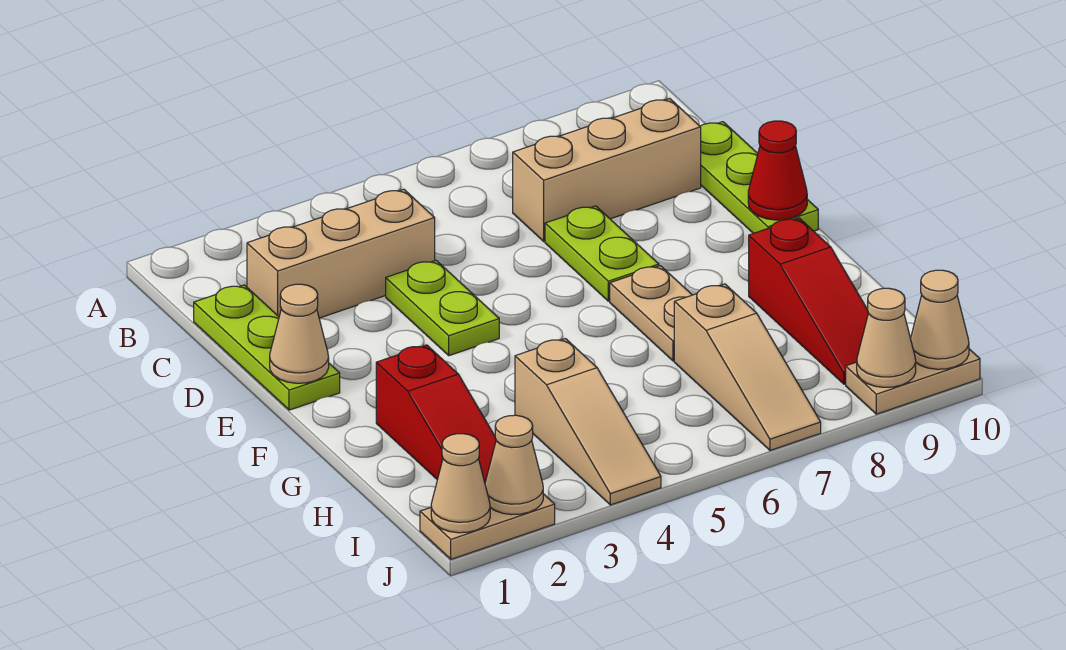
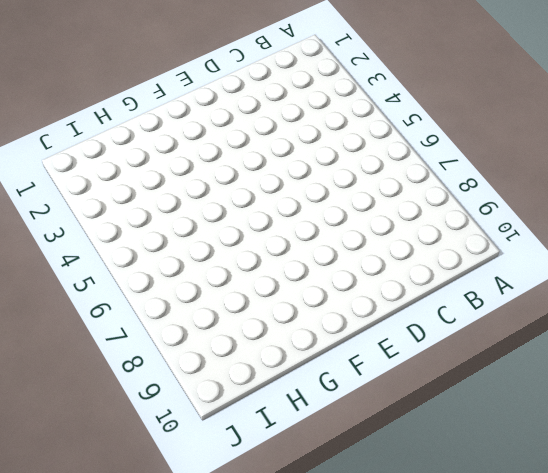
none -> lime plate C1:E1 level 1
none -> tan brick C2:C4 level 1
none -> tan brick C7:C9 level 1

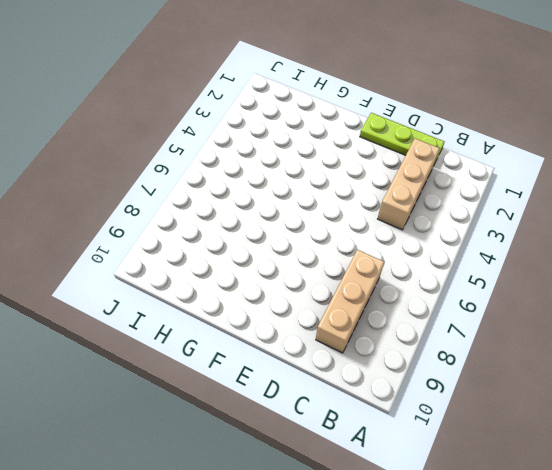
none -> lime plate C10:E10 level 1
none -> lime plate D4:E4 level 1
none -> lime plate D7:E7 level 1

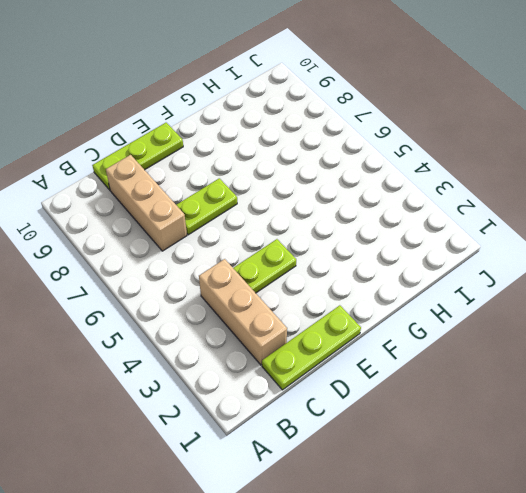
none -> tan plate F7:G7 level 1
none -> red slope G2:I2 level 1 top G
none -> red slope G9:I9 level 1 top G

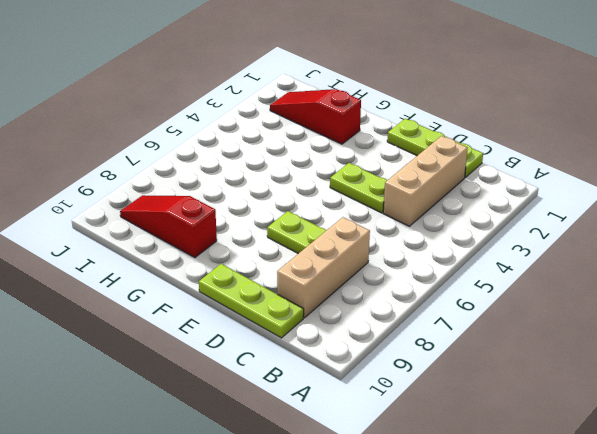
none -> tan plate F7:G7 level 1
none -> tan slope H4:J4 level 1 top H
none -> tan slope H7:J7 level 1 top H

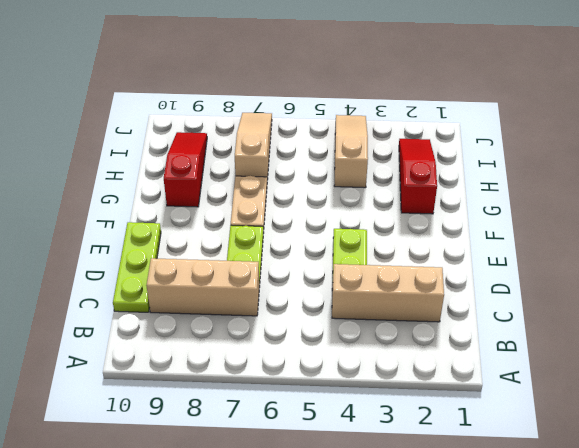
none -> lime plate C1:E1 level 1
none -> tan plate J1:J2 level 1
none -> tan plate J9:J10 level 1

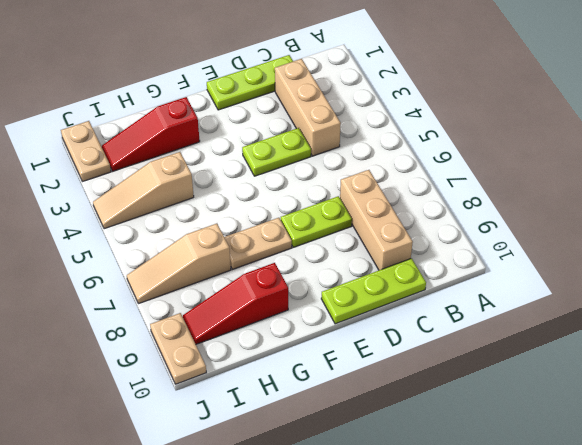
none -> tan cone E1 level 2
none -> red cone E10 level 2
none -> tan cone J1 level 2

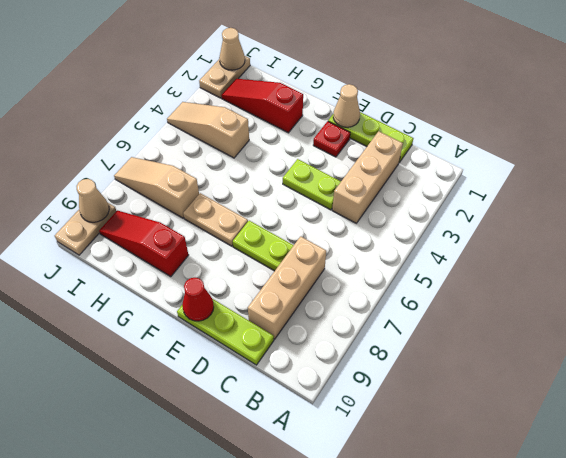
red plate E2 level 1 -> none
none -> tan cone J2 level 2
none -> tan cone J10 level 2

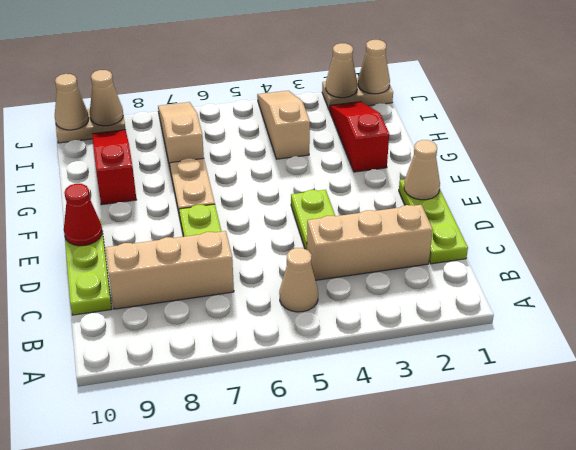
tan cone B5 level 1 -> none

